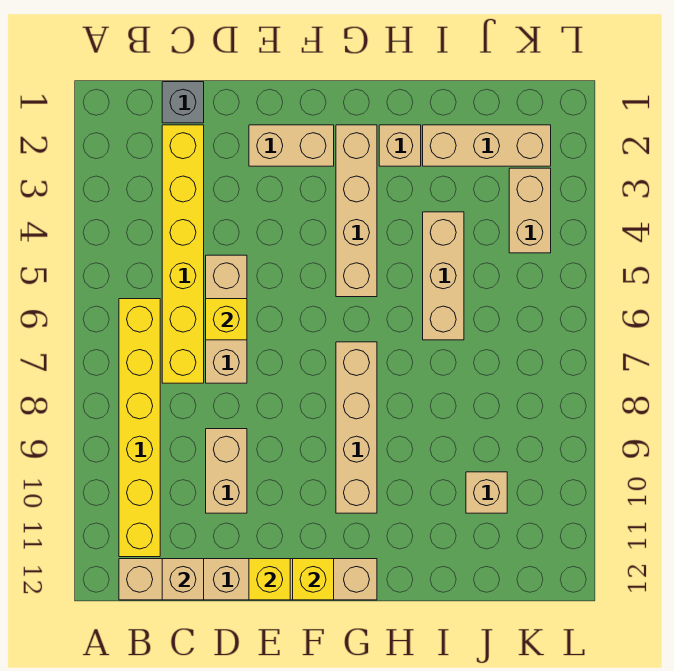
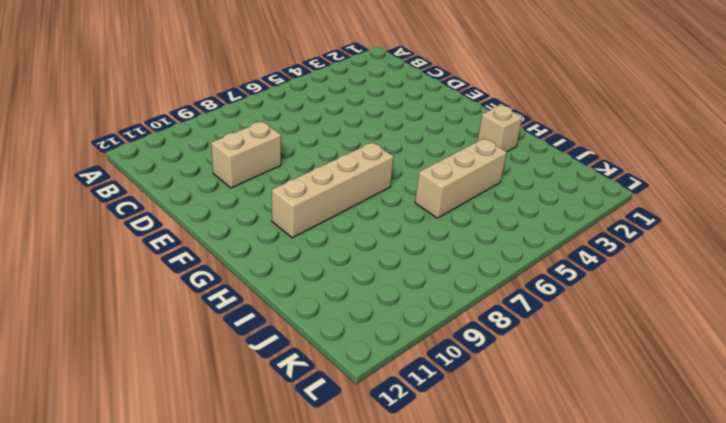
none -> yellow brick B6:B11 level 1
none -> tan brick B12:G12 level 1
none -> grey brick C1 level 1

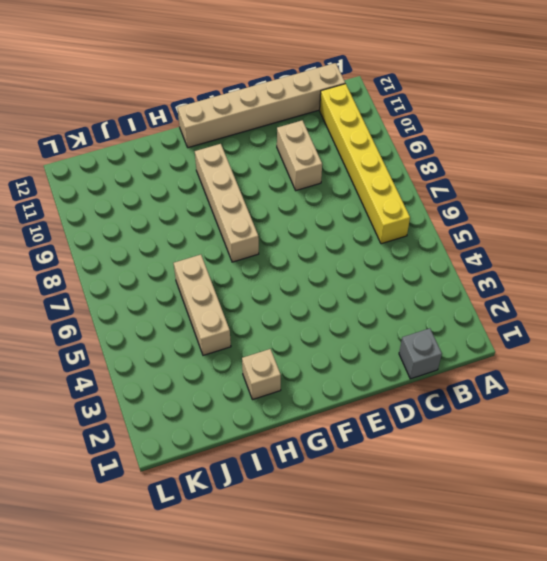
none -> yellow brick C2:C7 level 1
none -> tan brick D5:D7 level 1
none -> tan brick E2:F2 level 1

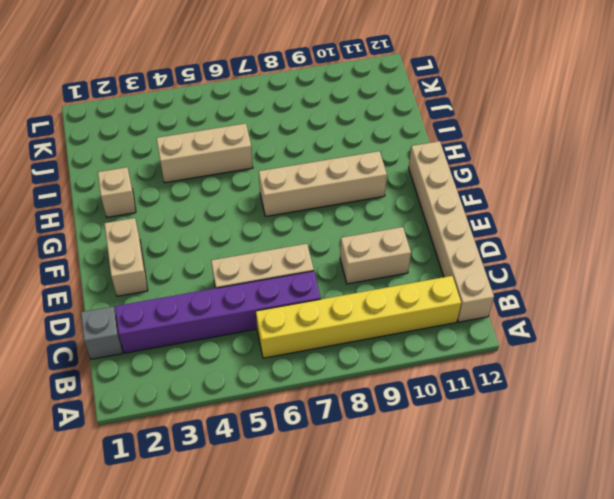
purple brick C2:C7 level 1 -> yellow brick C2:C7 level 1
none -> tan brick G2:G5 level 1
none -> tan brick I2:K2 level 1
none -> tan brick J10 level 1

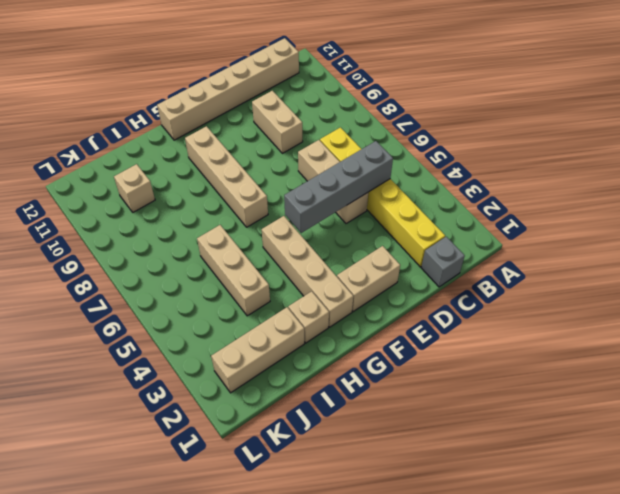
grey brick C5:F5 level 2 -> none
none -> yellow brick B6:B11 level 1
none -> tan brick K3:K4 level 1
none -> tan brick C12 level 2

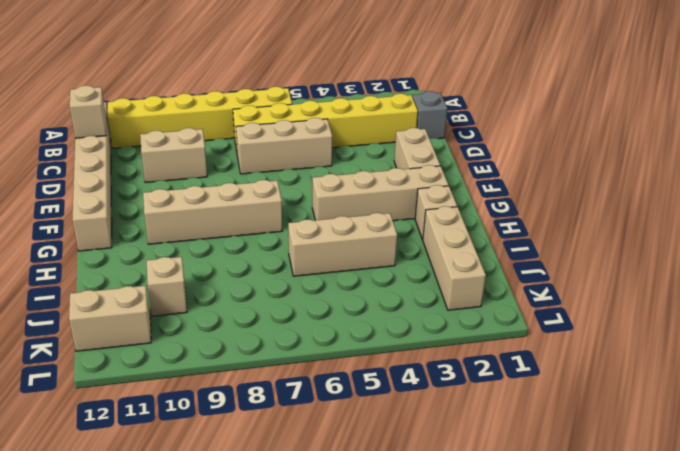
tan brick K11:K12 level 1 -> tan brick K3:K4 level 1
none -> yellow brick D6 level 2
none -> yellow brick E12 level 2
none -> yellow brick F12 level 2

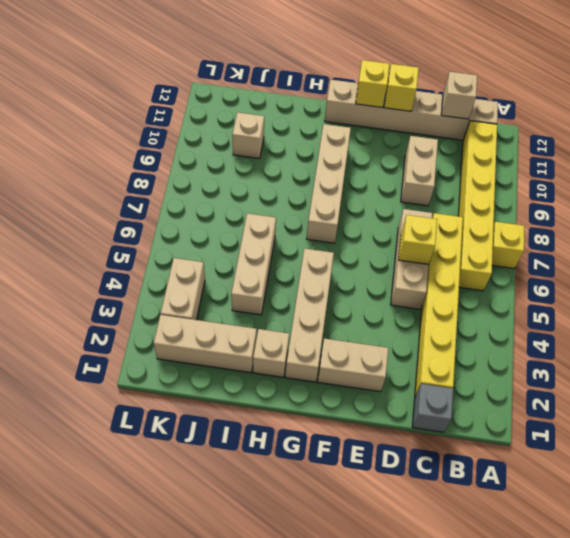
yellow brick A7 level 1 -> none

